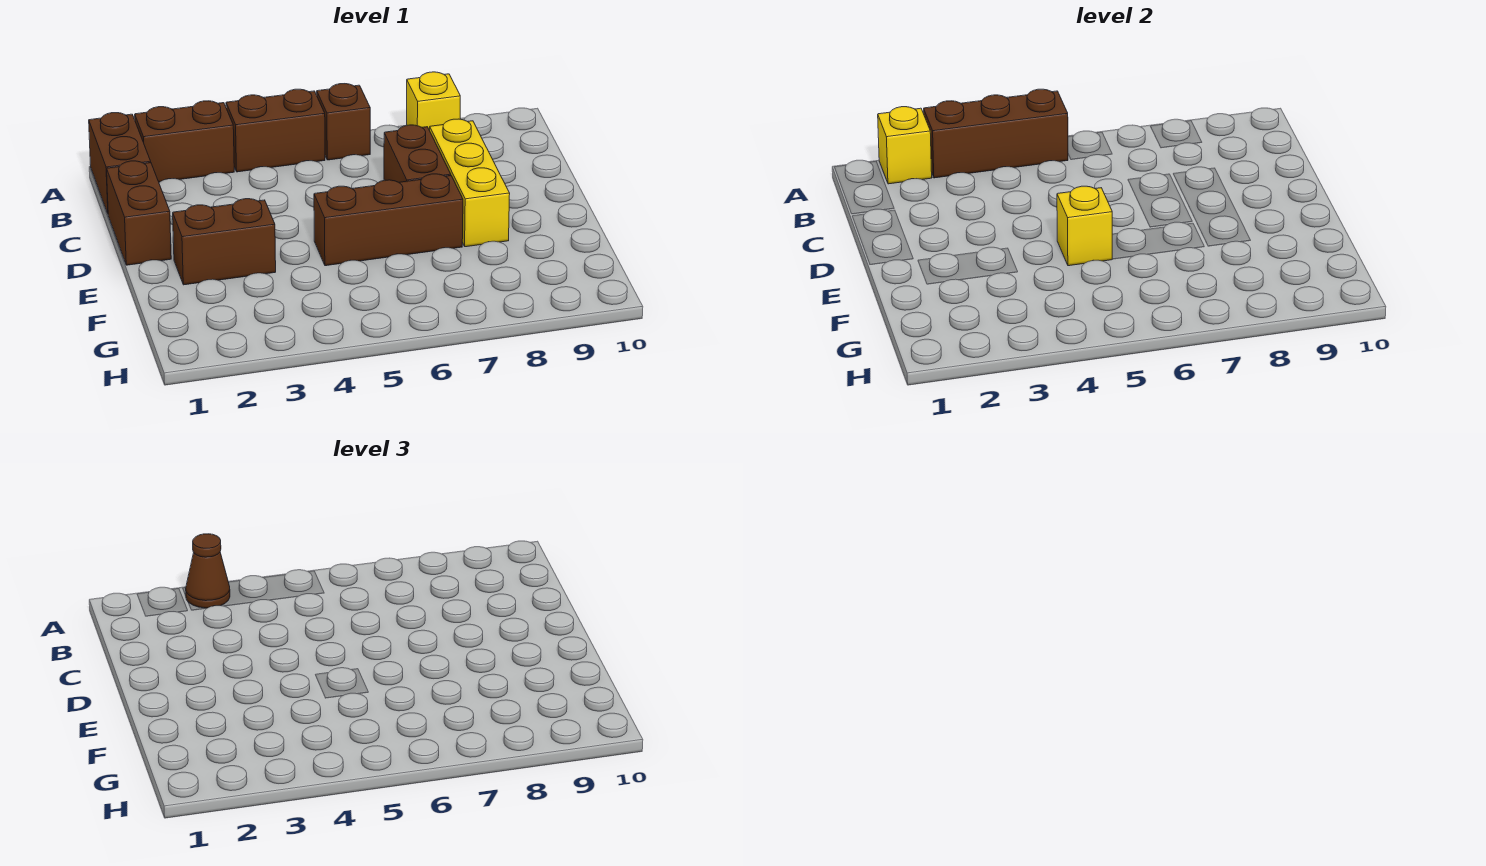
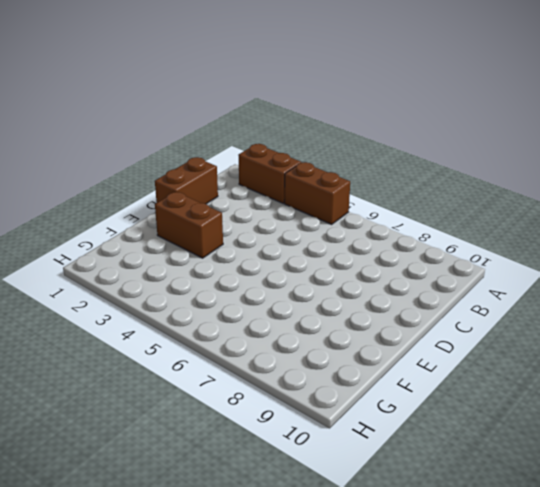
none -> brown brick A1:B1 level 1
none -> brown brick A6 level 1
none -> yellow brick A8 level 1

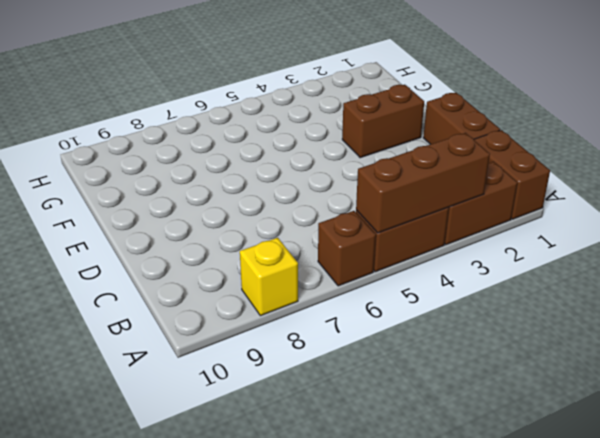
none -> brown brick C7:D7 level 1
none -> yellow brick C8:E8 level 1
none -> brown brick E5:E7 level 1

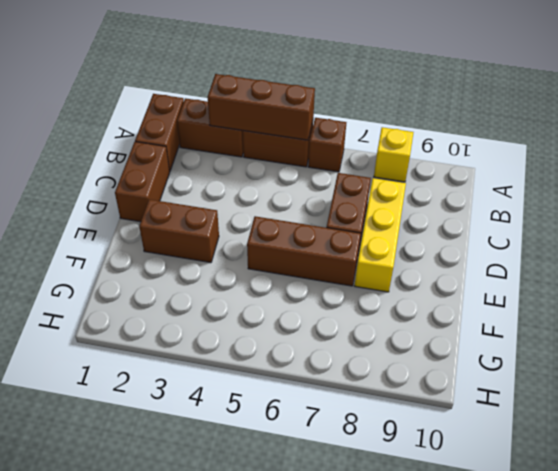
none -> yellow brick A2 level 2
none -> yellow brick E5 level 2
none -> brown cone A3 level 3

